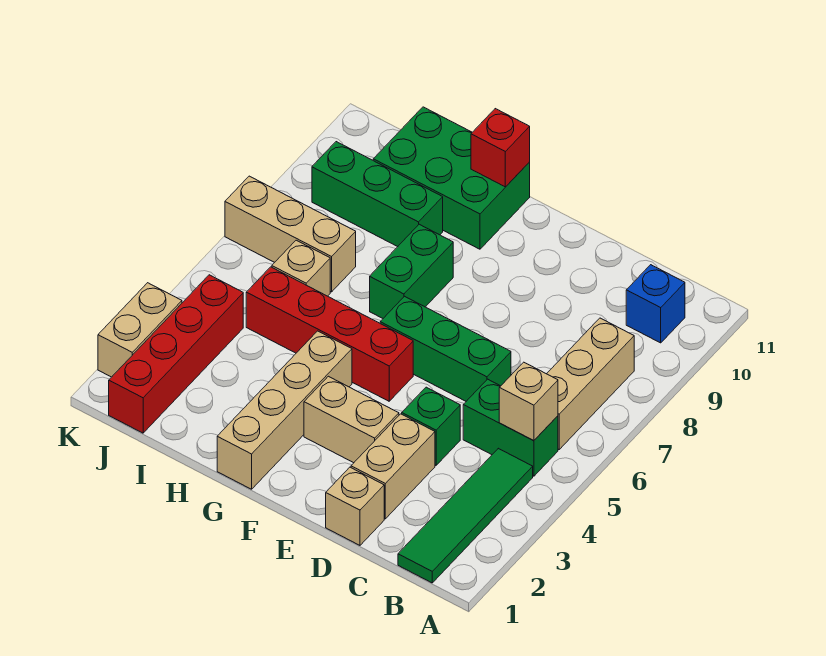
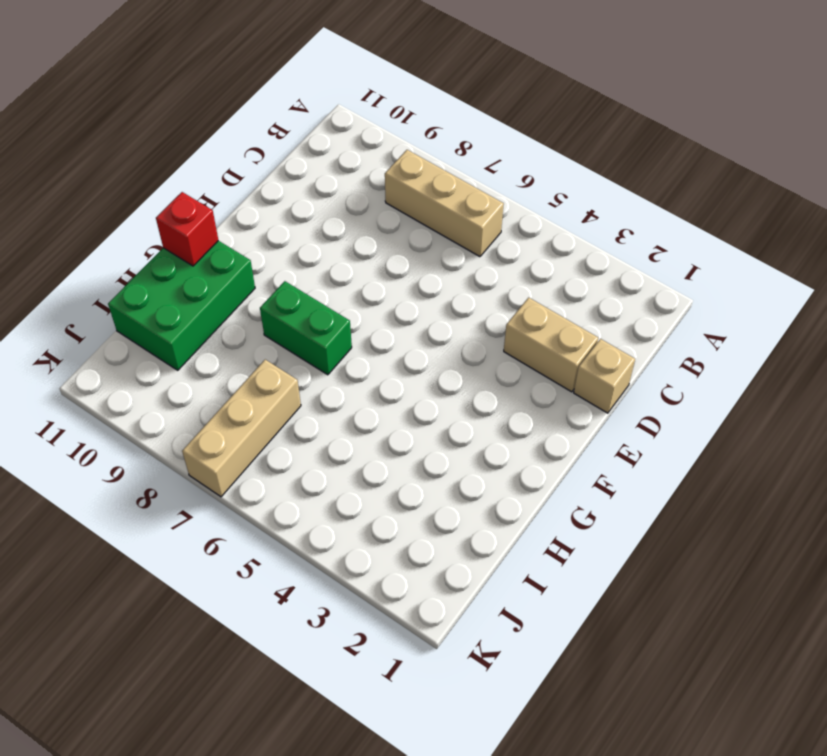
none -> green tile B1:B4 level 1
none -> green brick B5:C5 level 1
none -> blue brick B10 level 1

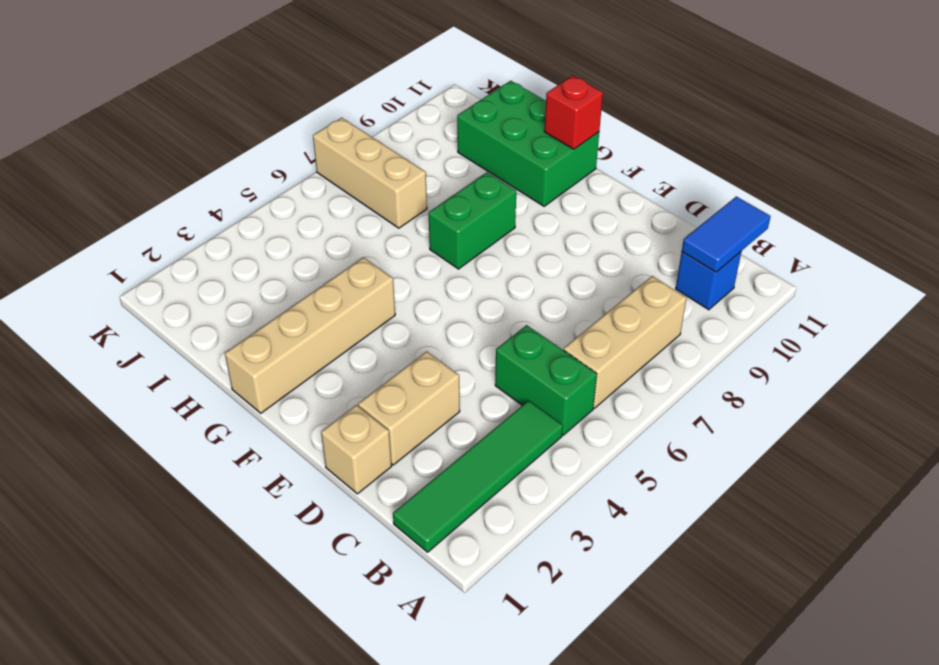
blue tile B10:B11 level 2 -> none
none -> green brick D4 level 1
none -> green brick D6:F6 level 1
none -> tan brick E3:F3 level 1

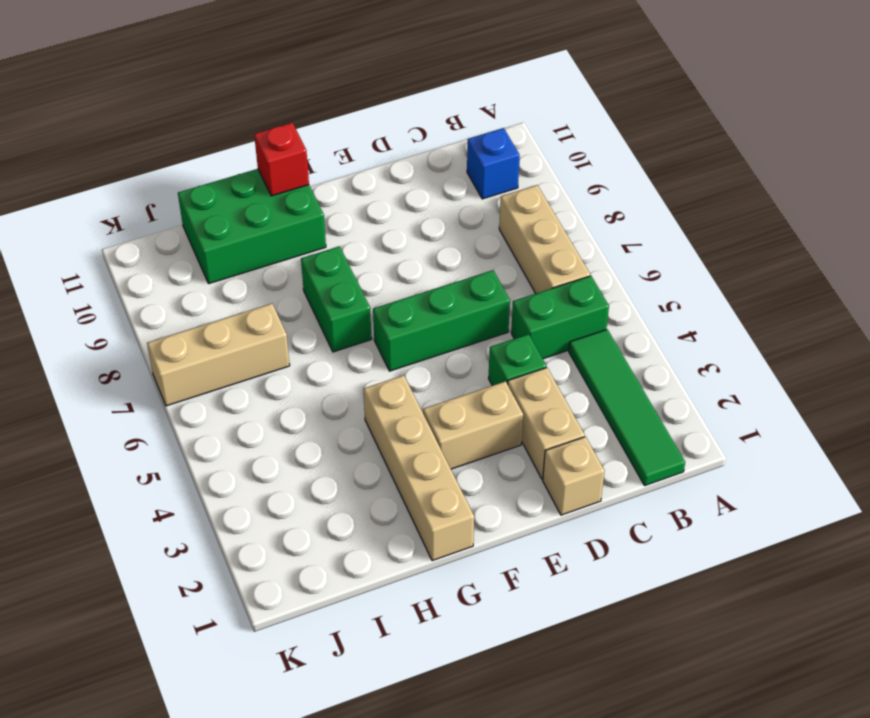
none -> red brick F5:I5 level 1
none -> green brick H9:J9 level 1
none -> tan brick I6 level 1

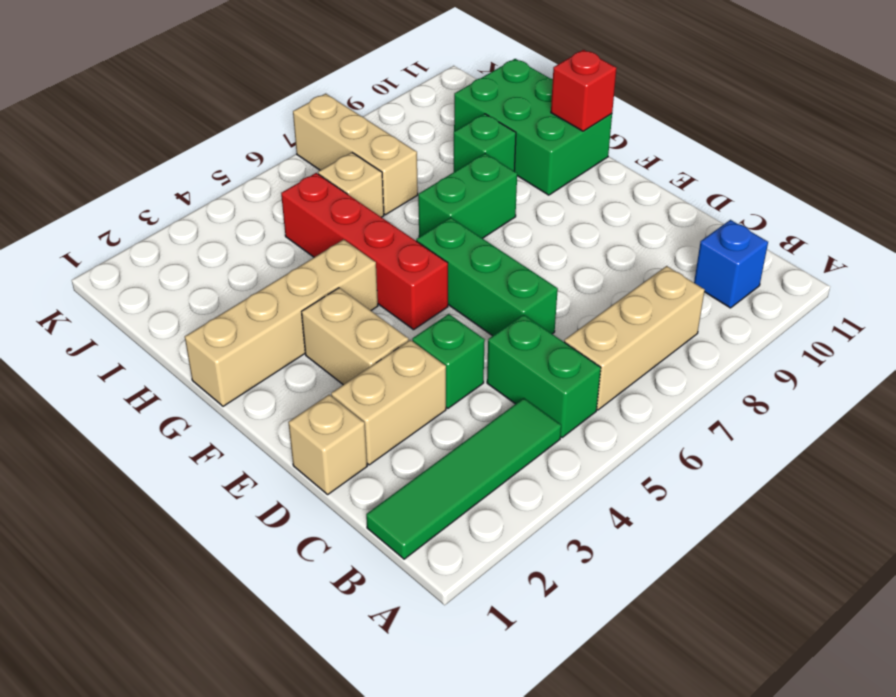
green brick H9 level 1 -> green brick H9:J9 level 1
none -> red brick J1:J4 level 1
none -> tan brick K2:K3 level 1
none -> tan brick B5 level 2

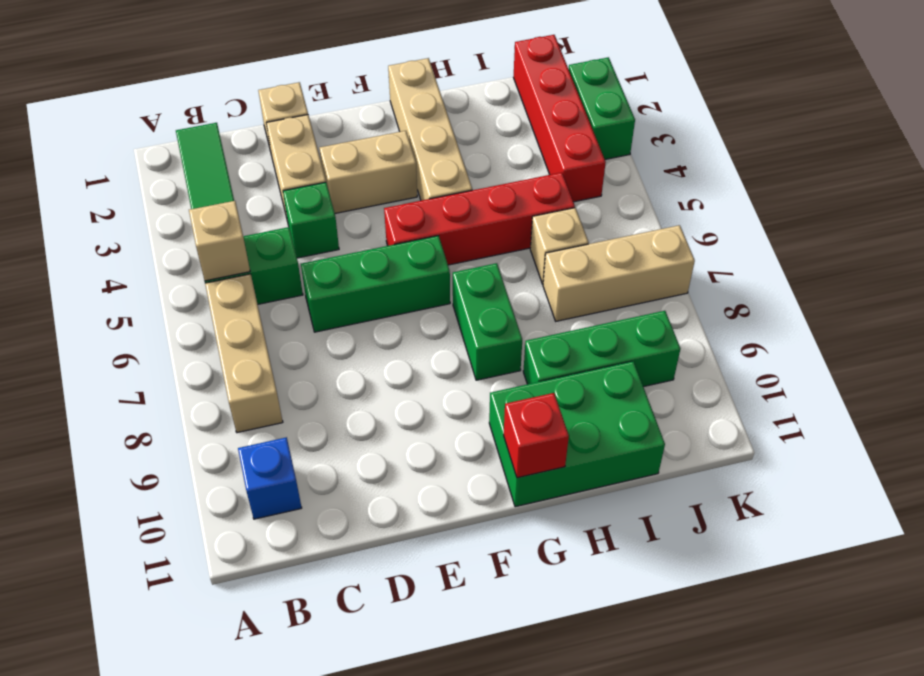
green brick K2:K3 level 1 -> tan brick K2:K3 level 1

